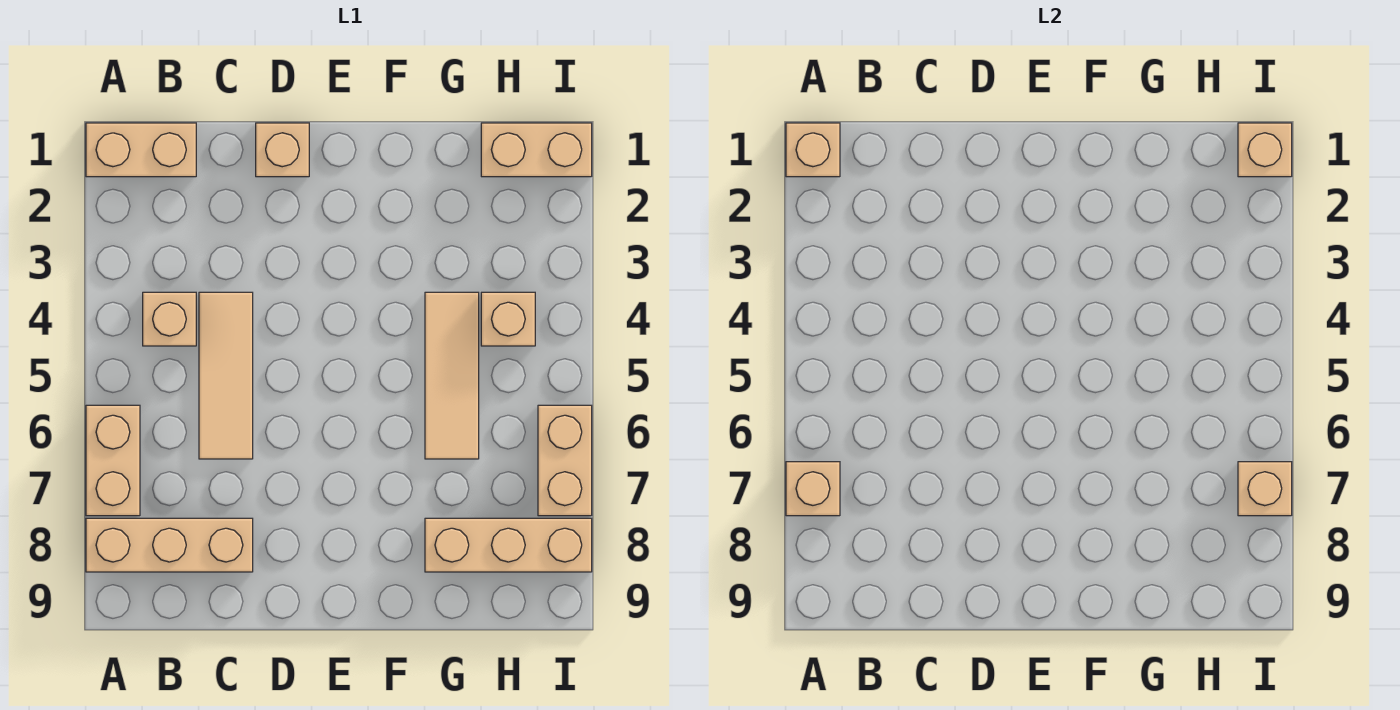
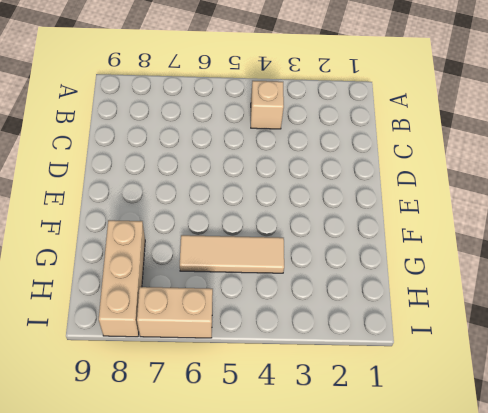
none -> tan brick A1:B1 level 1
none -> tan brick A6:A7 level 1
none -> tan brick A8:C8 level 1

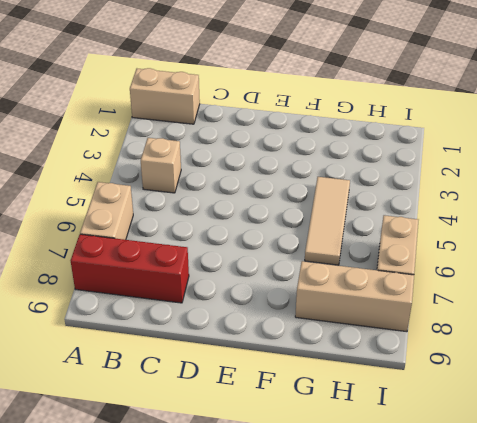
red brick A8:C8 level 1 -> tan brick A8:C8 level 1
none -> tan tile C4:C6 level 1
none -> tan brick D1 level 1
none -> tan brick H1:I1 level 1

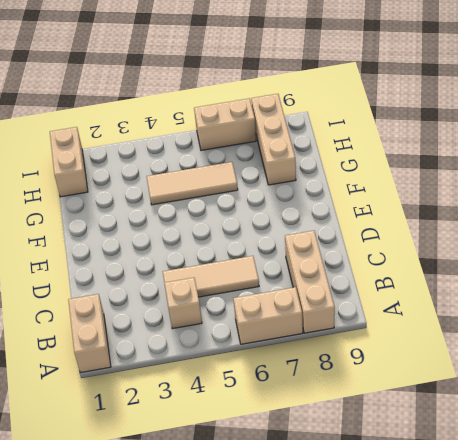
none -> tan brick D1 level 1
none -> tan brick H4 level 1
none -> tan brick A1 level 2

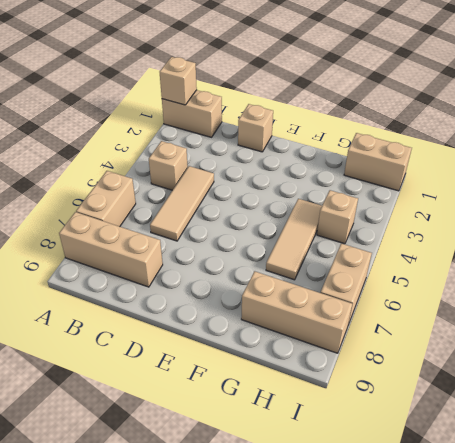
none -> tan brick A7 level 2
none -> tan brick I1 level 2
none -> tan brick I7 level 2

